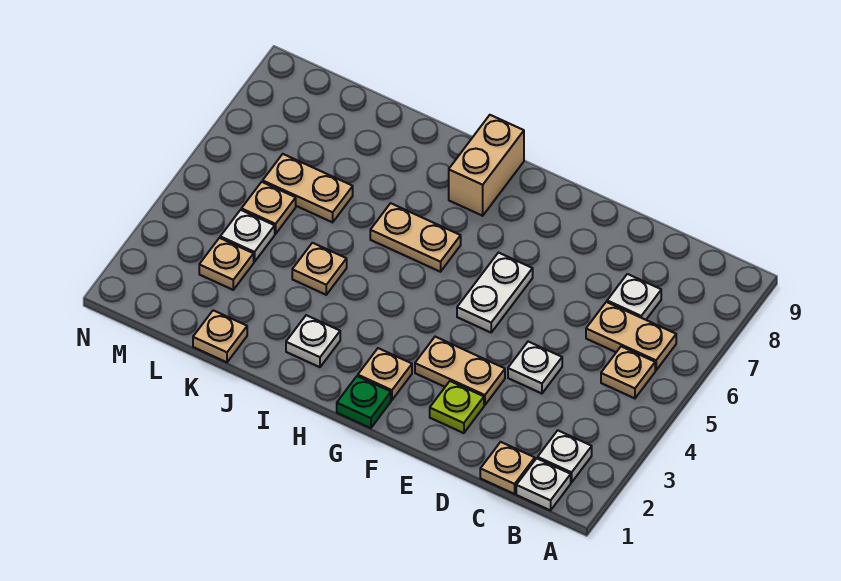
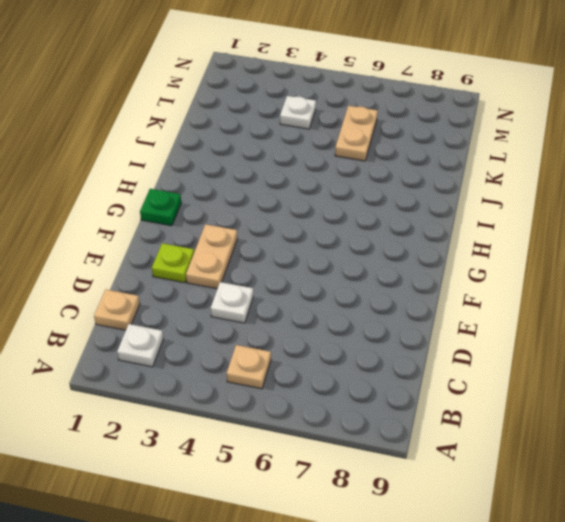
none -> white plate B1 level 1
none -> tan plate B6:C6 level 1
none -> white plate C7 level 1

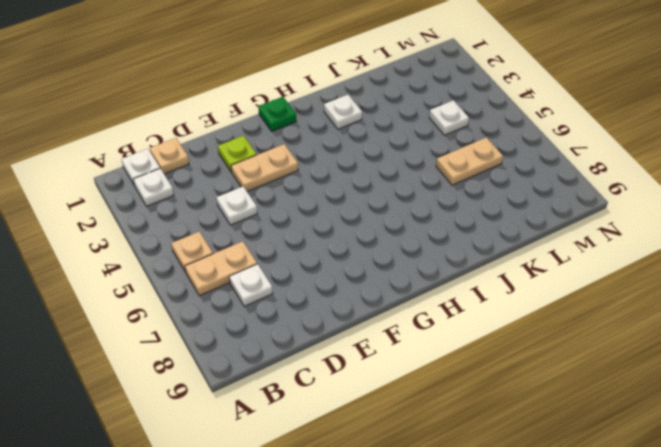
none -> white plate F5:F6 level 1
none -> tan plate G2 level 1
none -> tan plate H6:I6 level 1

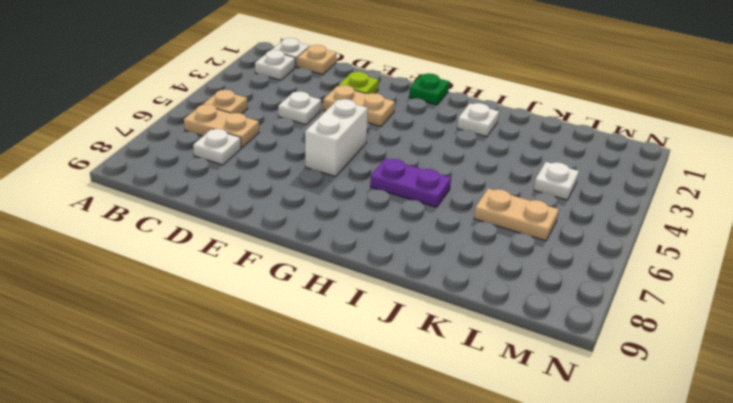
white brick F5:F6 level 1 -> white plate F5:F6 level 1
purple plate H6:I6 level 1 -> tan plate H6:I6 level 1
none -> tan plate G2 level 1
none -> tan brick H8:H9 level 1
none -> tan plate J4 level 1

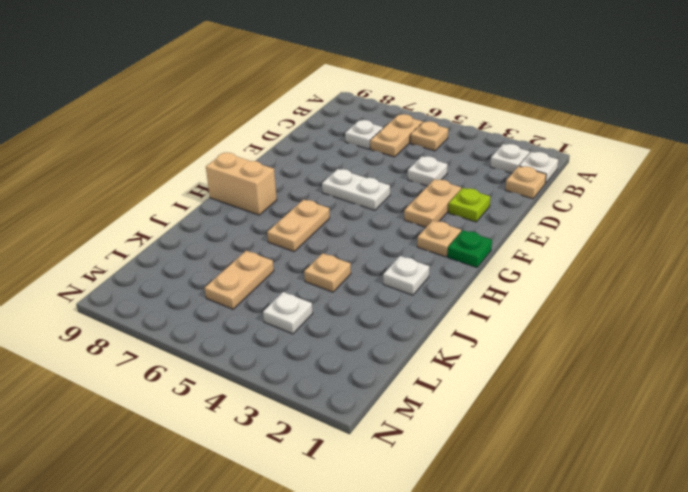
none -> tan plate K1 level 1
none -> tan plate L3 level 1
none -> tan plate L5 level 1

